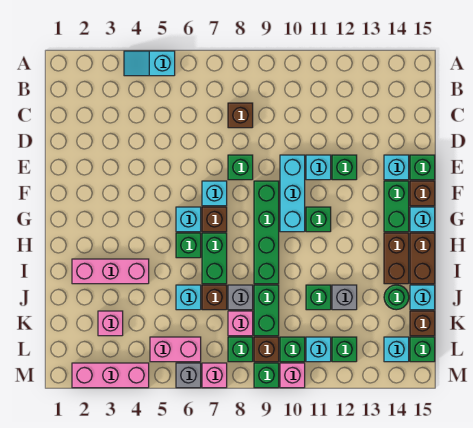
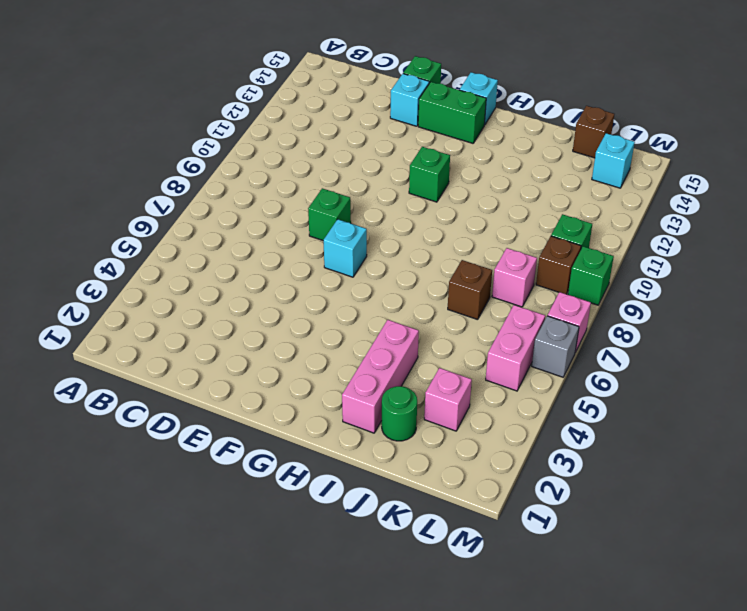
green round brick J2 level 1 -> green round brick J14 level 1
none -> cyan slope A4:A5 level 1 top 5
none -> brown brick C8 level 1
none -> cyan brick E10:G10 level 1
none -> cyan brick E11 level 1

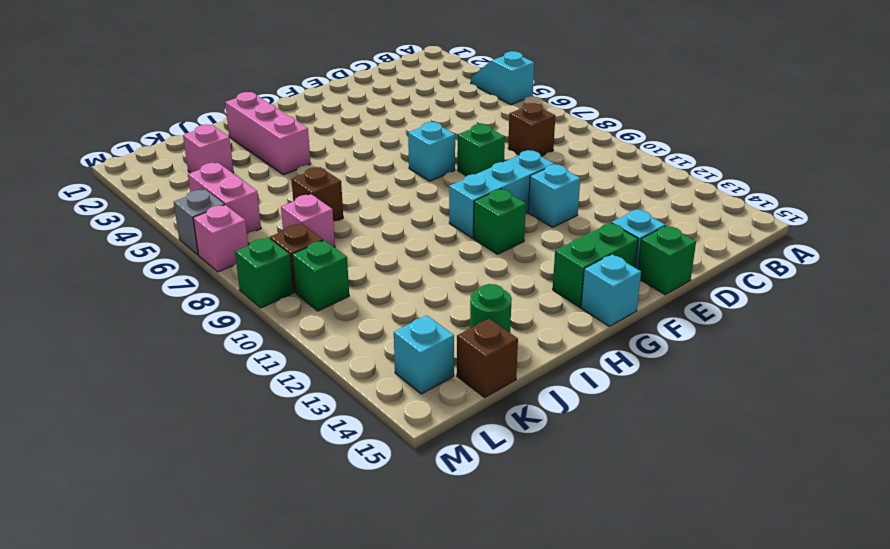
none -> green brick E12 level 1
none -> green brick F9:I9 level 1
none -> brown brick F15 level 1
none -> cyan brick G6 level 1

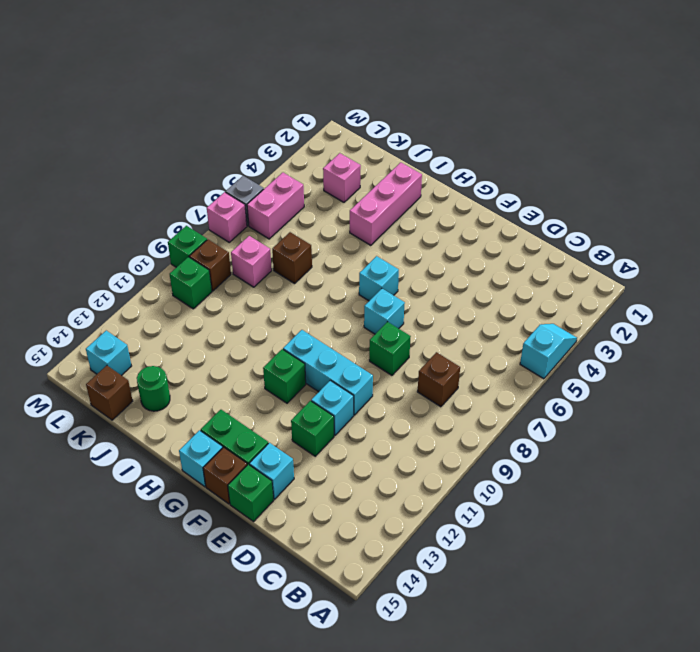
none -> green brick F9:I9 level 1
none -> brown brick G7 level 1
none -> green brick H6 level 1
none -> green brick H7:I7 level 1

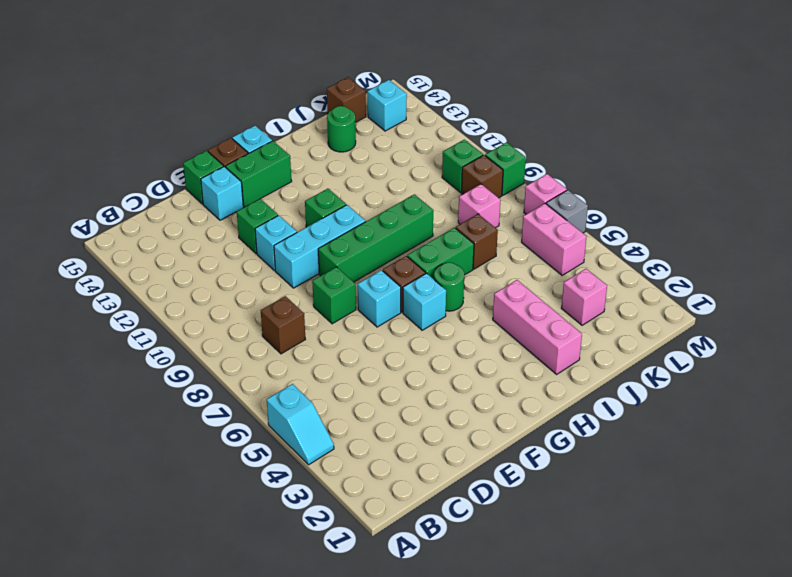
green round brick H6 level 1 -> green brick H6 level 1
none -> brown brick H14:I14 level 1
none -> brown brick H15:I15 level 1
none -> cyan brick J6 level 1
none -> grey brick J8 level 1

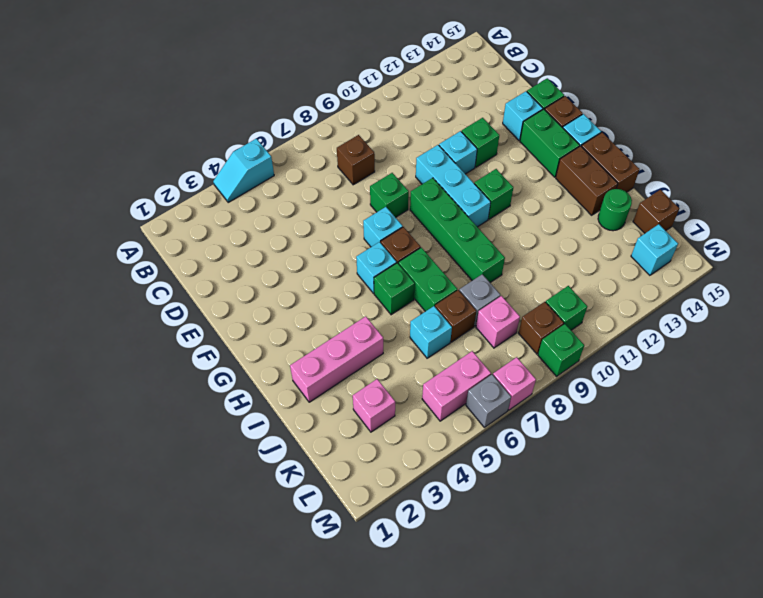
none -> green brick J9:K9 level 1
none -> green brick J11 level 1
none -> grey brick J12 level 1
none -> cyan brick J15 level 1

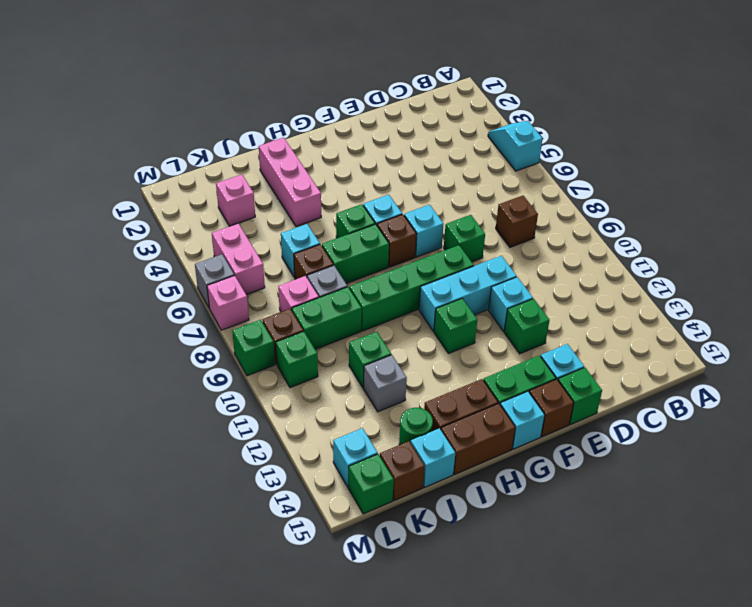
none -> green brick L8 level 1
none -> cyan brick L11 level 1
none -> green brick L12 level 1
none -> pink brick M2:M4 level 1

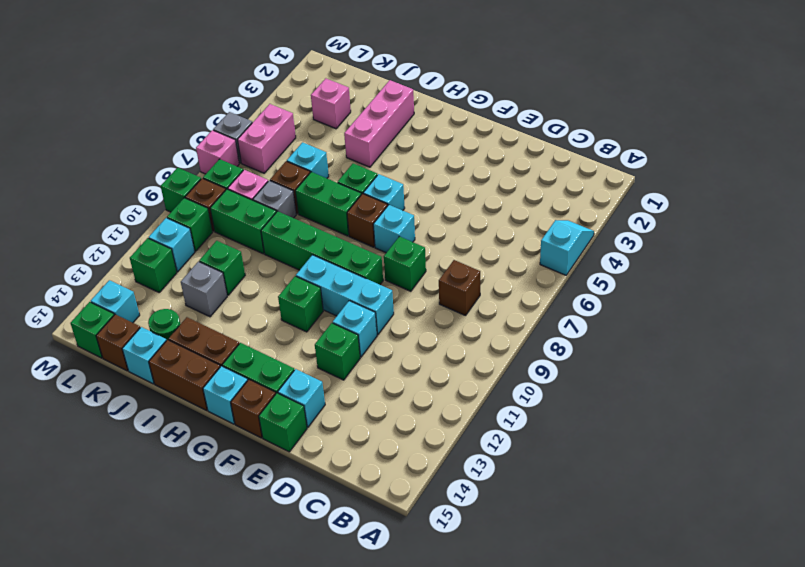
none -> pink brick M2:M4 level 1
none -> pink brick M10 level 1

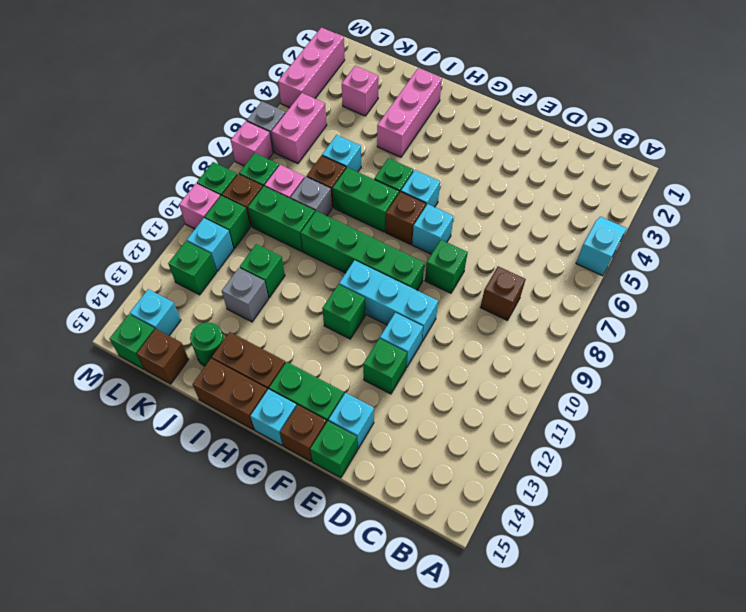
none -> cyan brick J15 level 1

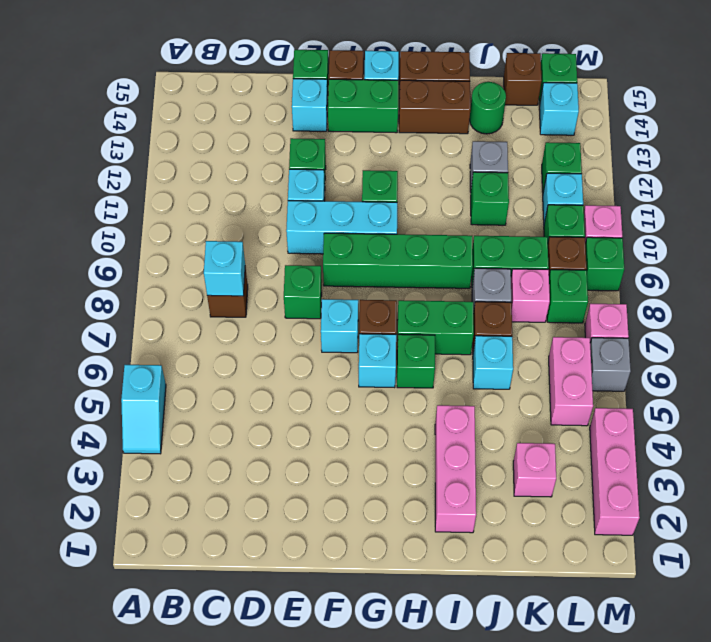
cyan brick C8 level 2 -> cyan brick J15 level 1

